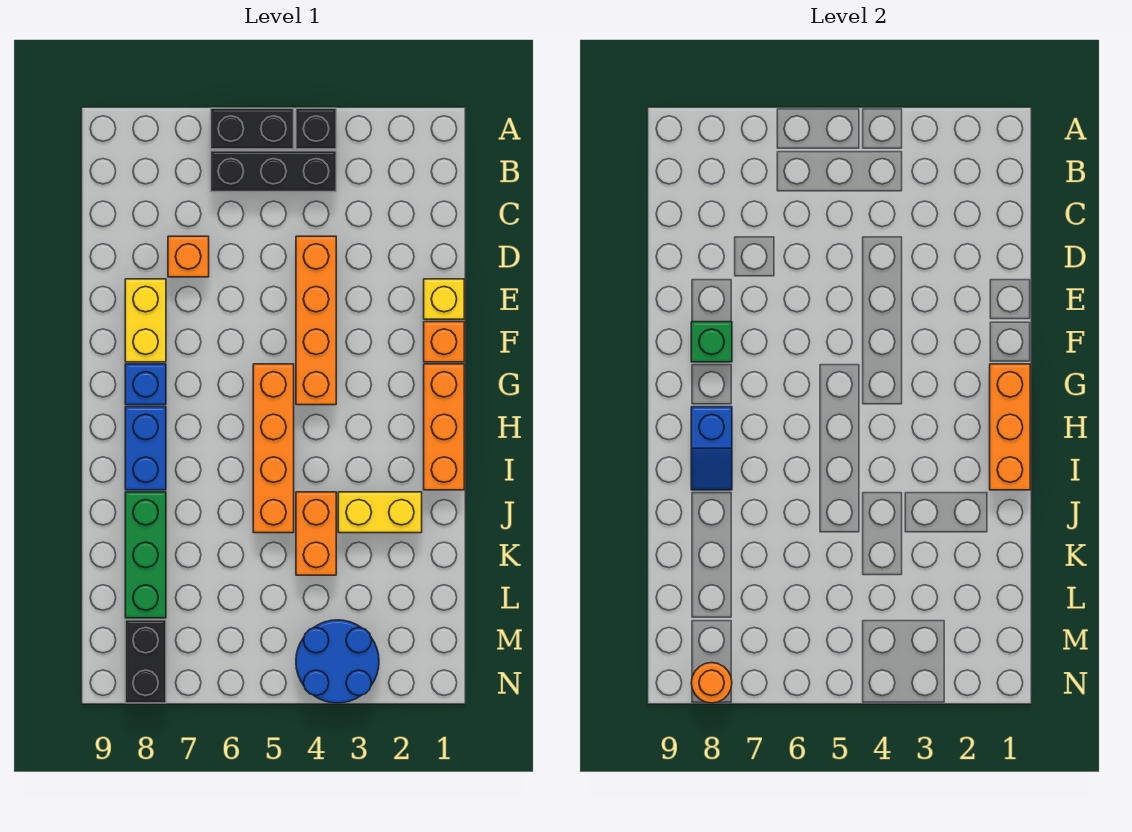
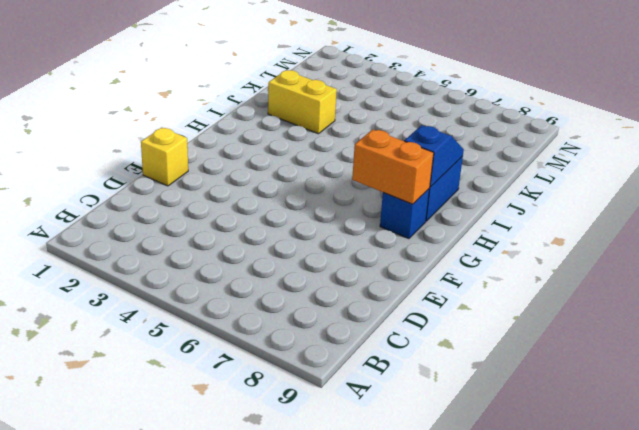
orange brick G7:G8 level 2 -> orange brick J4:K4 level 1
none -> black brick A4 level 1
none -> black brick A5:A6 level 1
none -> black brick B4:B6 level 1

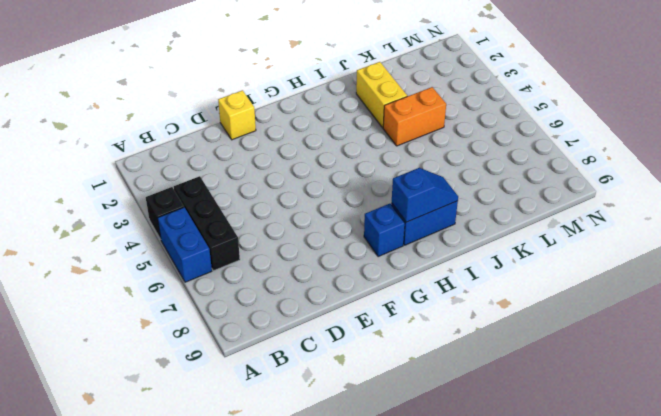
blue brick A5:A6 level 1 -> black brick A5:A6 level 1
none -> orange brick D4:G4 level 1
none -> orange brick D7 level 1
none -> yellow brick E8:F8 level 1

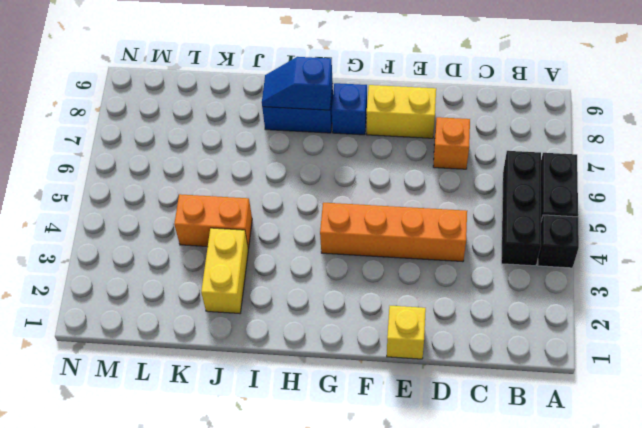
none -> orange brick F1 level 1
none -> orange brick G1:I1 level 1
none -> orange brick G5:J5 level 1

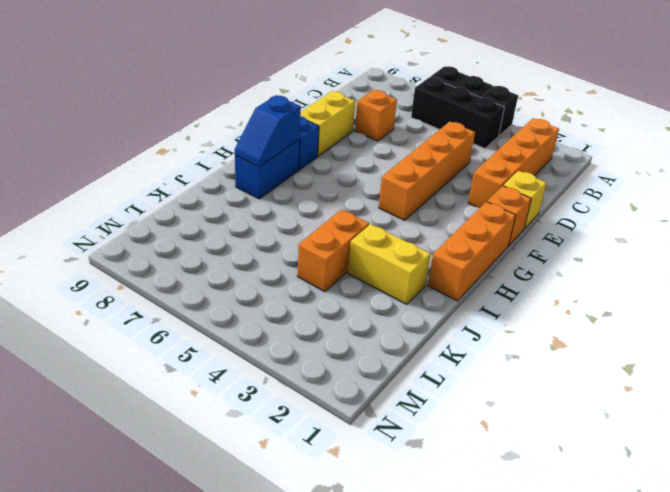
orange brick B2:E2 level 1 -> orange brick G5:J5 level 1
none -> green brick J8:L8 level 1
none -> blue round brick M3:N4 level 1
none -> black brick M8:N8 level 1

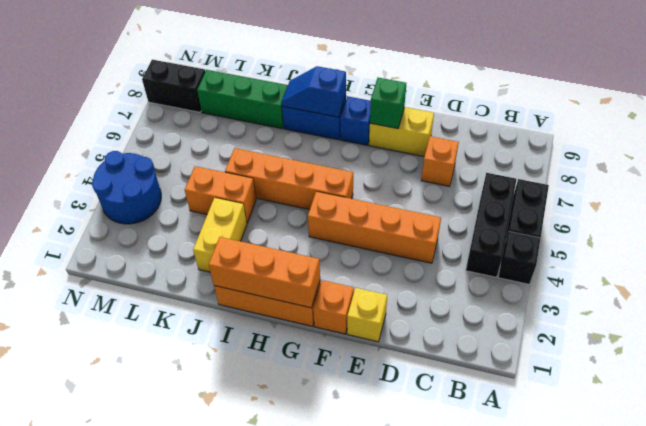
none -> orange round brick N8 level 2

